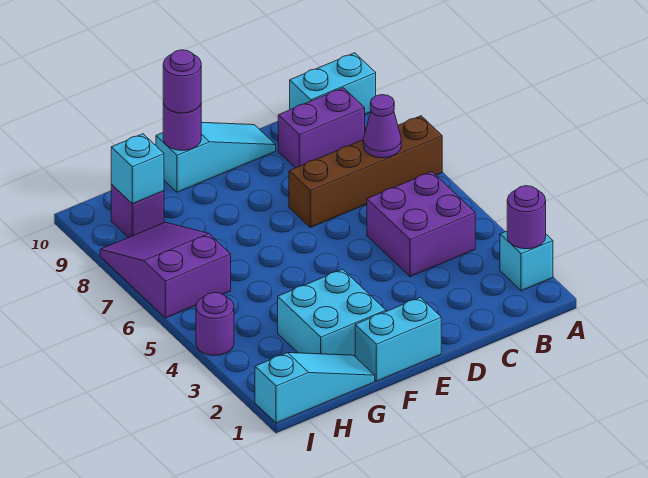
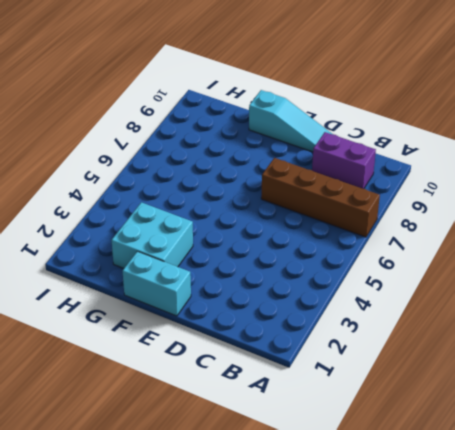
none -> cyan brick A2 level 1
none -> cyan brick A10:B10 level 1
none -> purple brick B4:C5 level 1

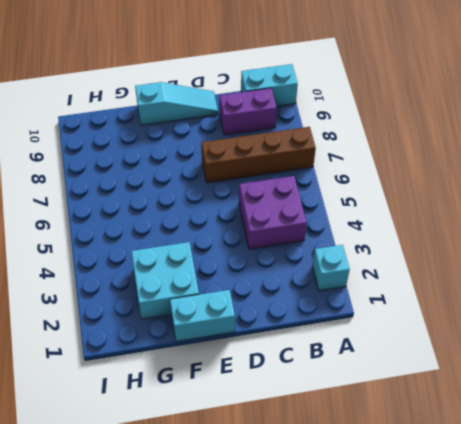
none -> cyan slope G1:I1 level 1 top I
none -> purple slope H6:I8 level 1 top 6
none -> purple brick H9 level 1

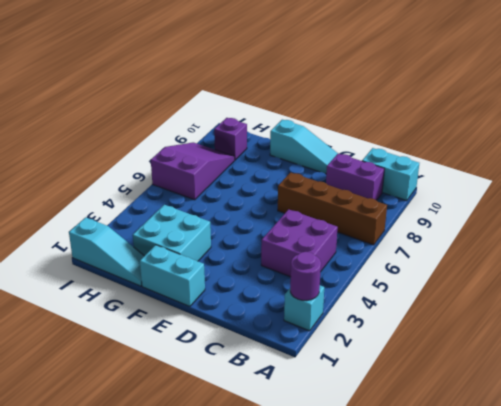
none -> purple round brick I4 level 1
none -> purple cone B7 level 2
none -> purple round brick F10 level 2

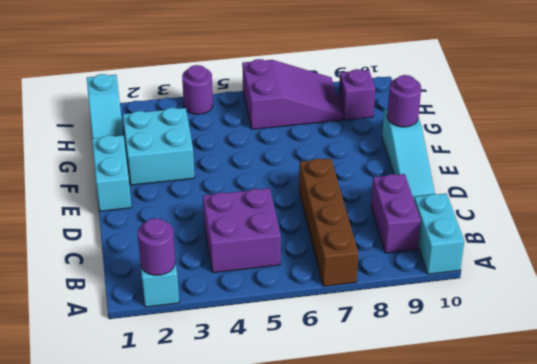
none -> purple cone B7 level 2
none -> cyan brick H9 level 2
none -> purple round brick F10 level 3

